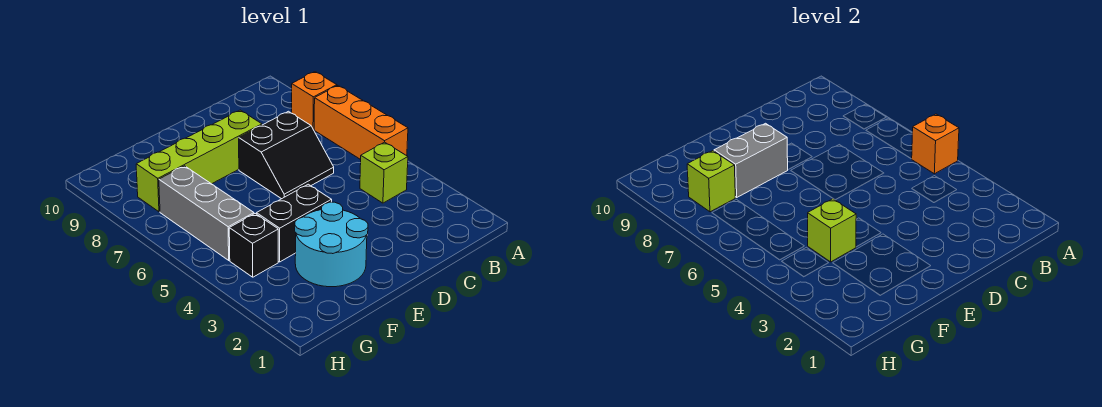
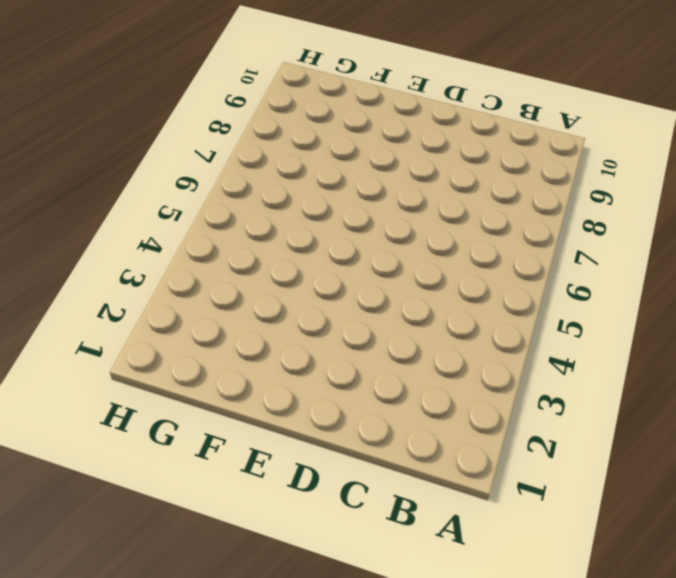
none -> orange brick A5:A7 level 1
none -> orange brick A8 level 1
none -> lime brick B4 level 1

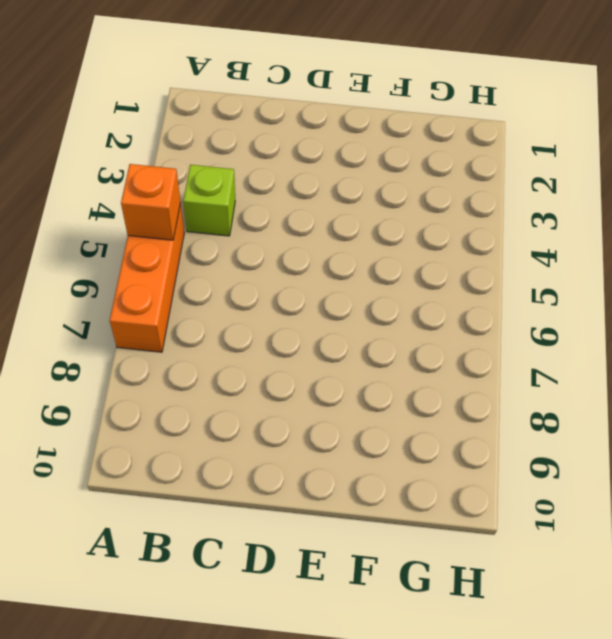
none -> orange brick A8 level 1
none -> black slope C6:D7 level 1 top 7
none -> lime brick D8:G8 level 1

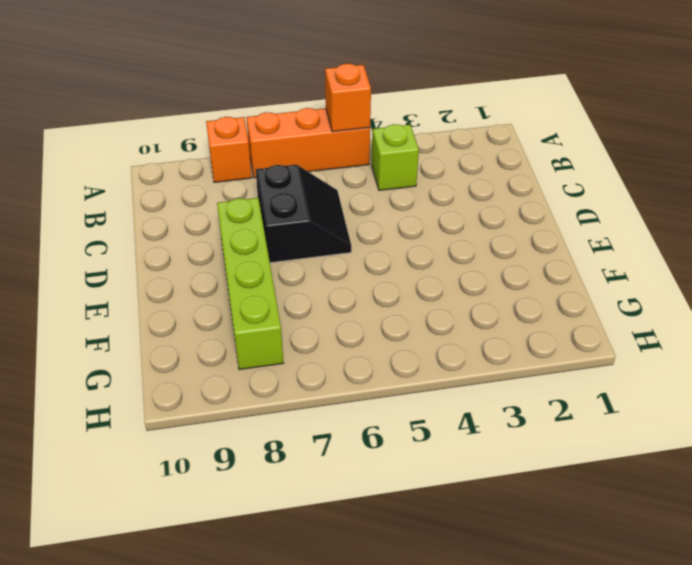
none -> cyan round brick E2:F3 level 1
none -> black brick E4:F4 level 1
none -> black brick G4 level 1

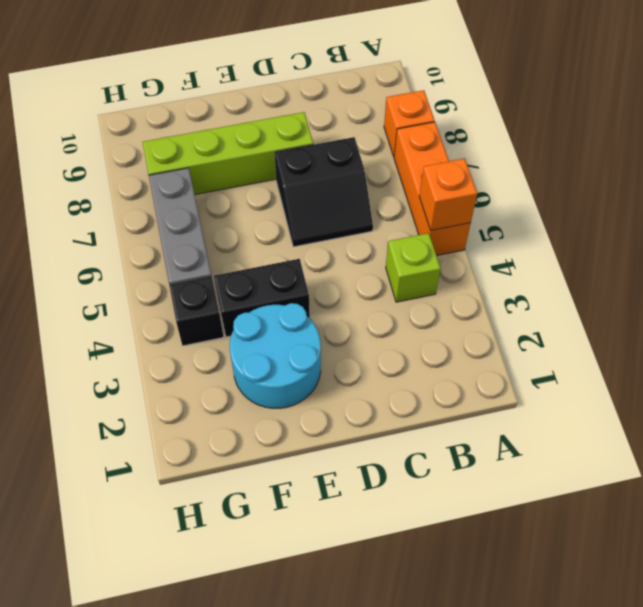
none -> grey brick E8:F8 level 2
none -> lime brick F4 level 2
none -> lime brick G8 level 2

